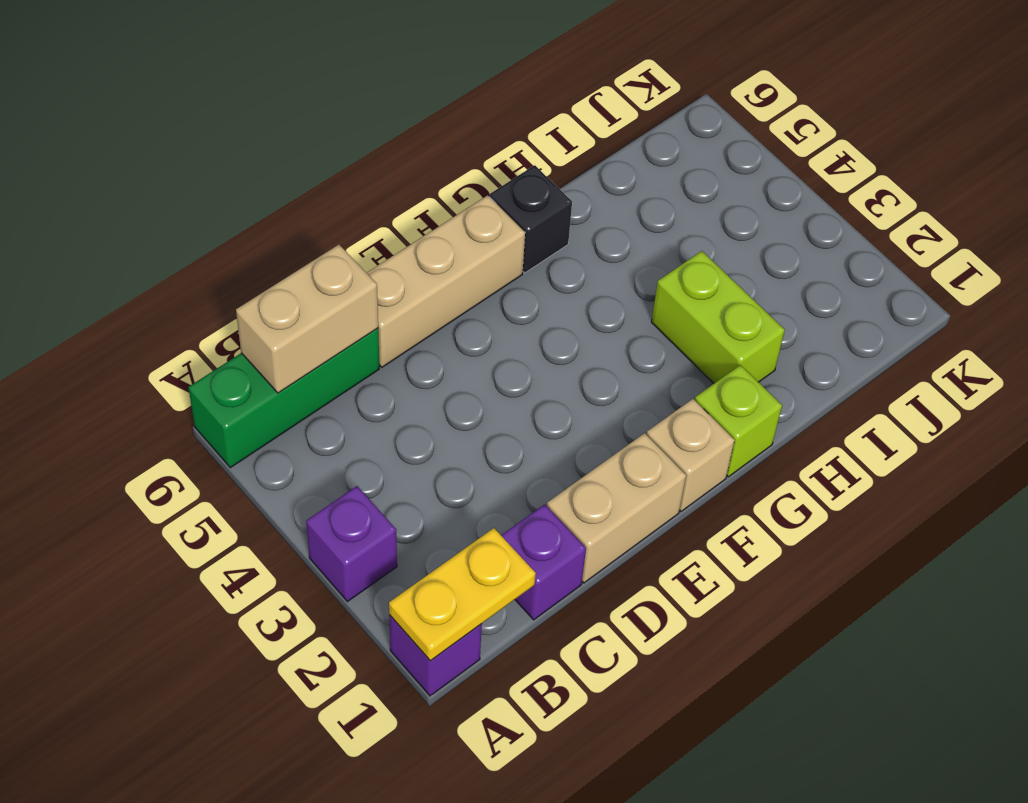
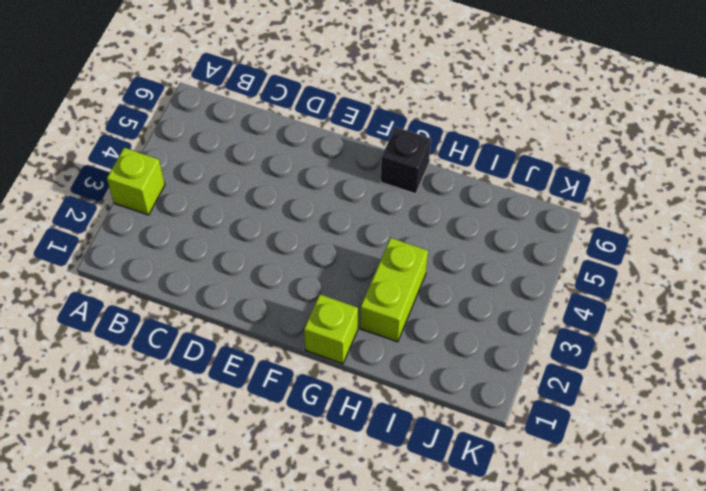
lime brick A3 level 1 -> purple brick A3 level 1
none -> purple brick A1 level 1
none -> green brick A6:C6 level 1
none -> purple brick C1 level 1

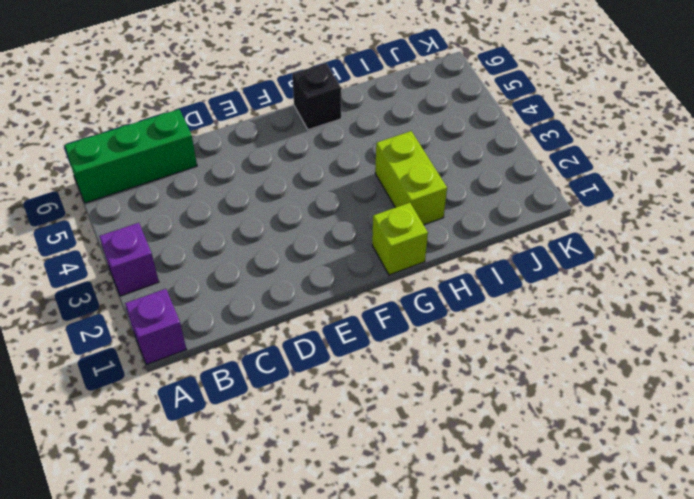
none -> purple brick C1 level 1
none -> tan brick D1:E1 level 1
none -> tan brick D6:F6 level 1

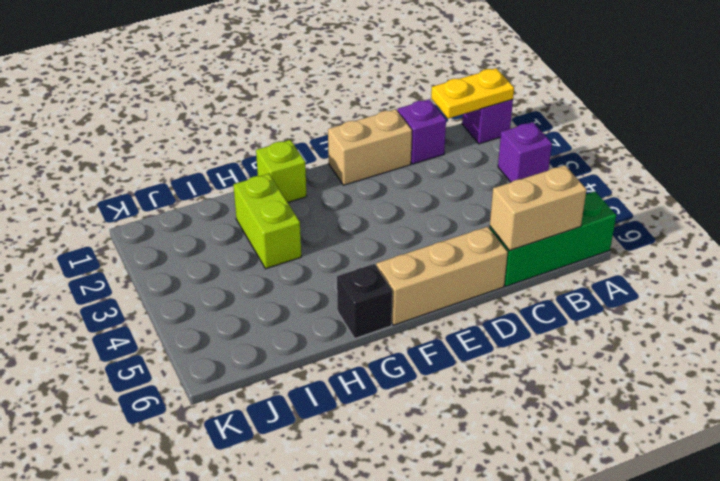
none -> tan brick F1 level 1

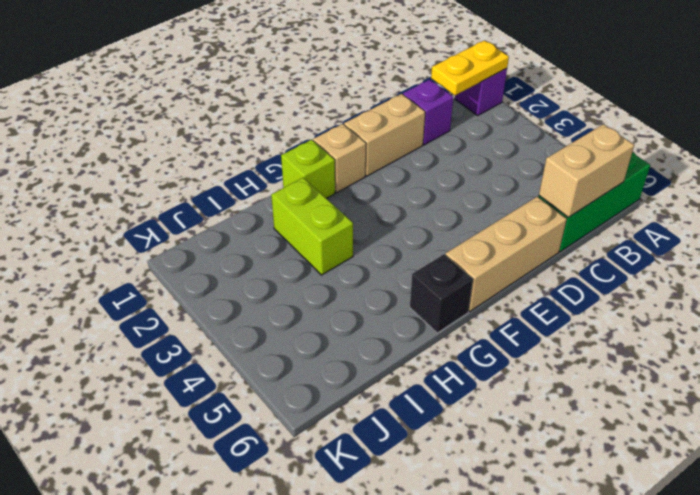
none -> purple brick A3 level 1

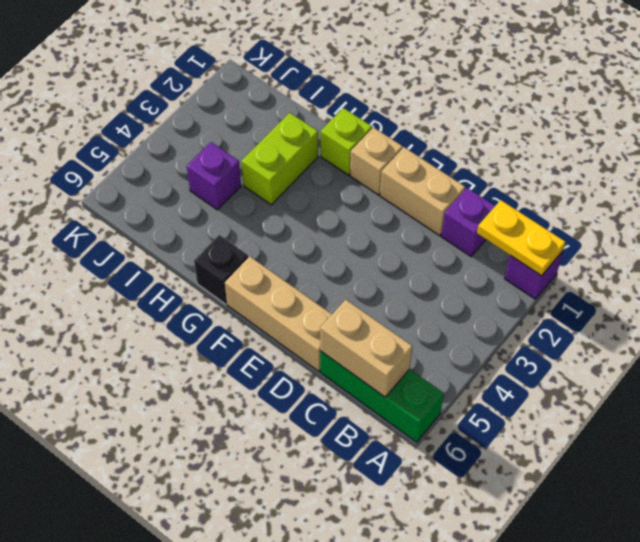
purple brick I4 level 1 -> purple brick A3 level 1

